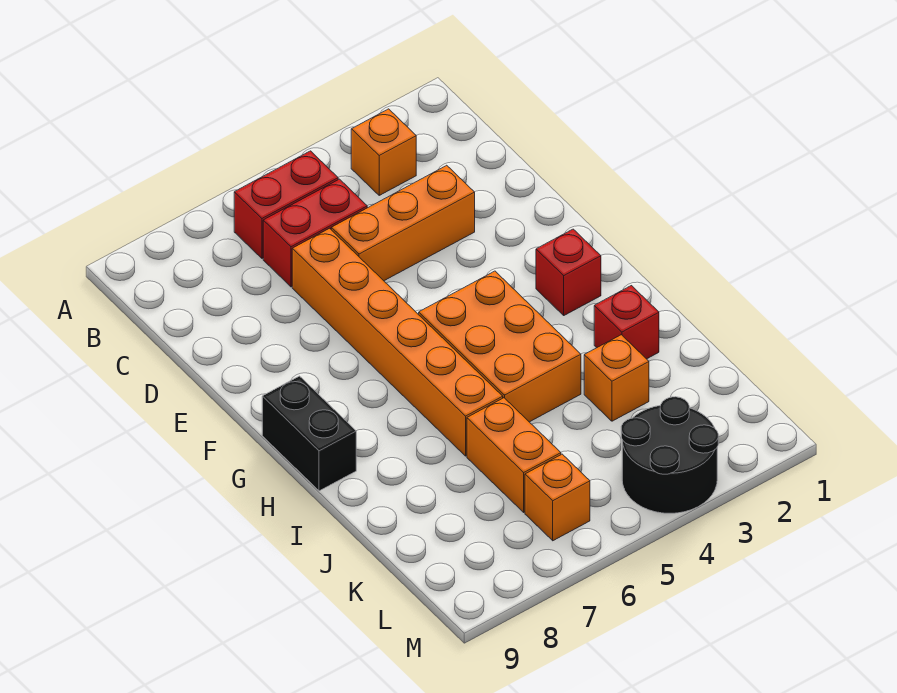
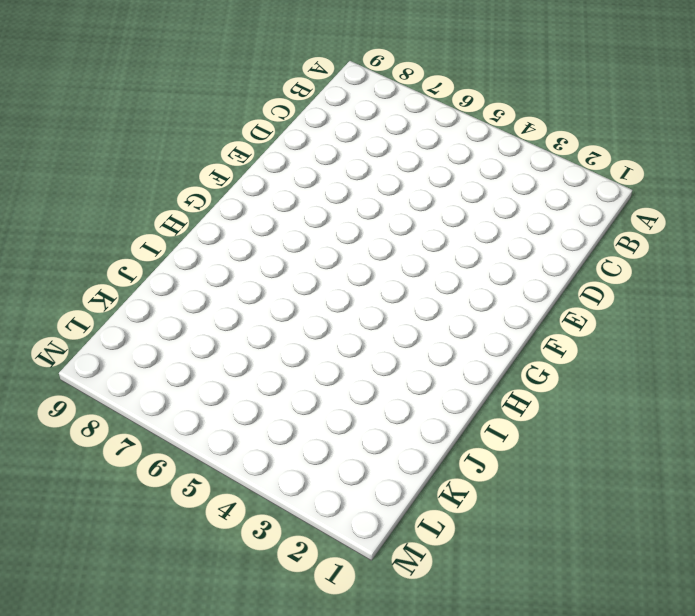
none -> orange brick B3 level 1
none -> red brick B5:B6 level 1
none -> red brick C5:C6 level 1

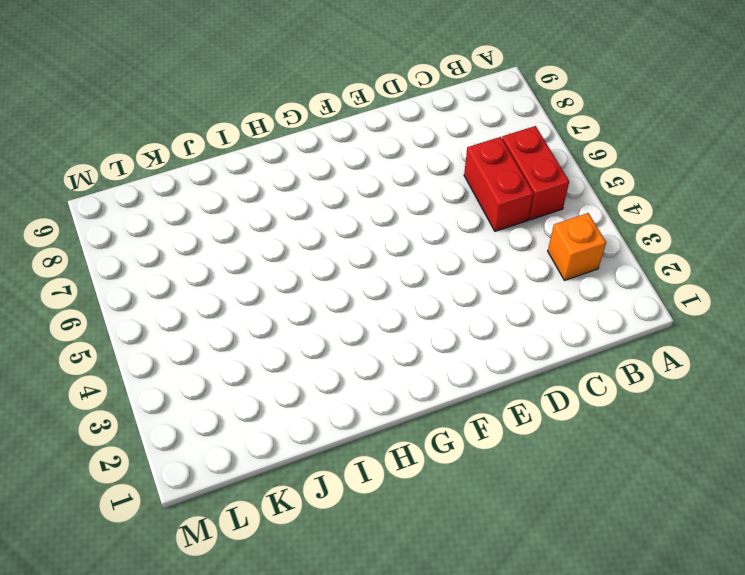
none -> orange brick D3:D5 level 1
none -> orange brick D6:I6 level 1
none -> red brick G2 level 1

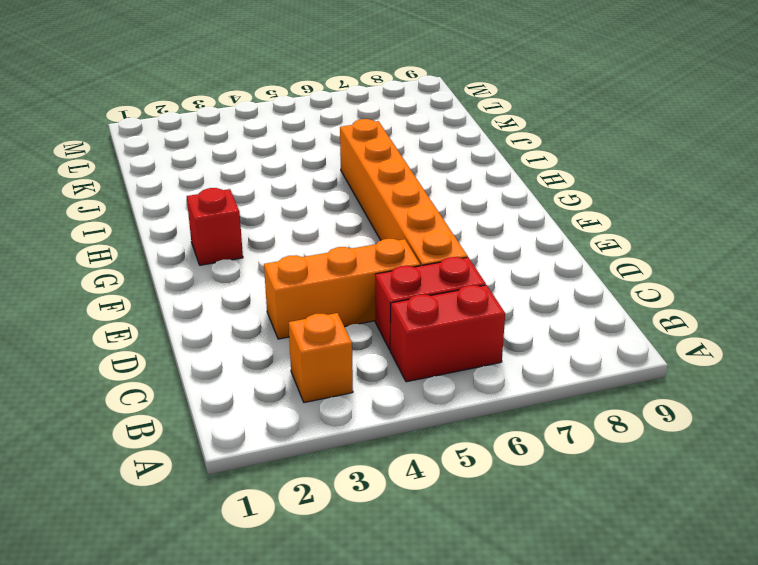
none -> orange brick G4:I5 level 1
none -> black brick G9:H9 level 1
none -> red brick I2 level 1

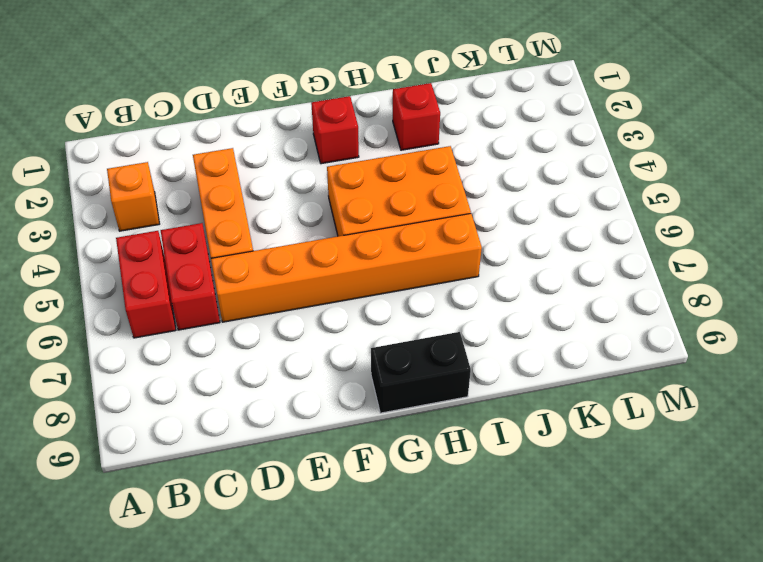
none -> orange brick J3 level 1
none -> orange brick J6:K6 level 1
none -> black round brick L3:M4 level 1

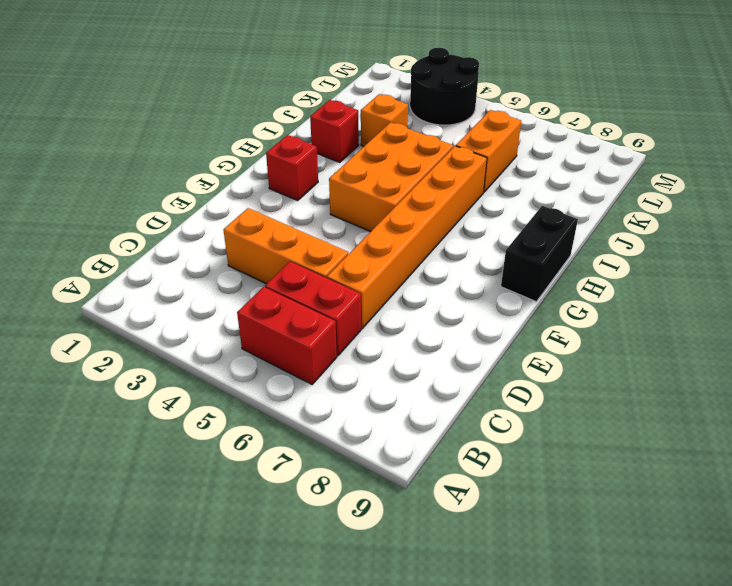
none -> orange brick B3 level 1
none -> orange brick L6 level 1

